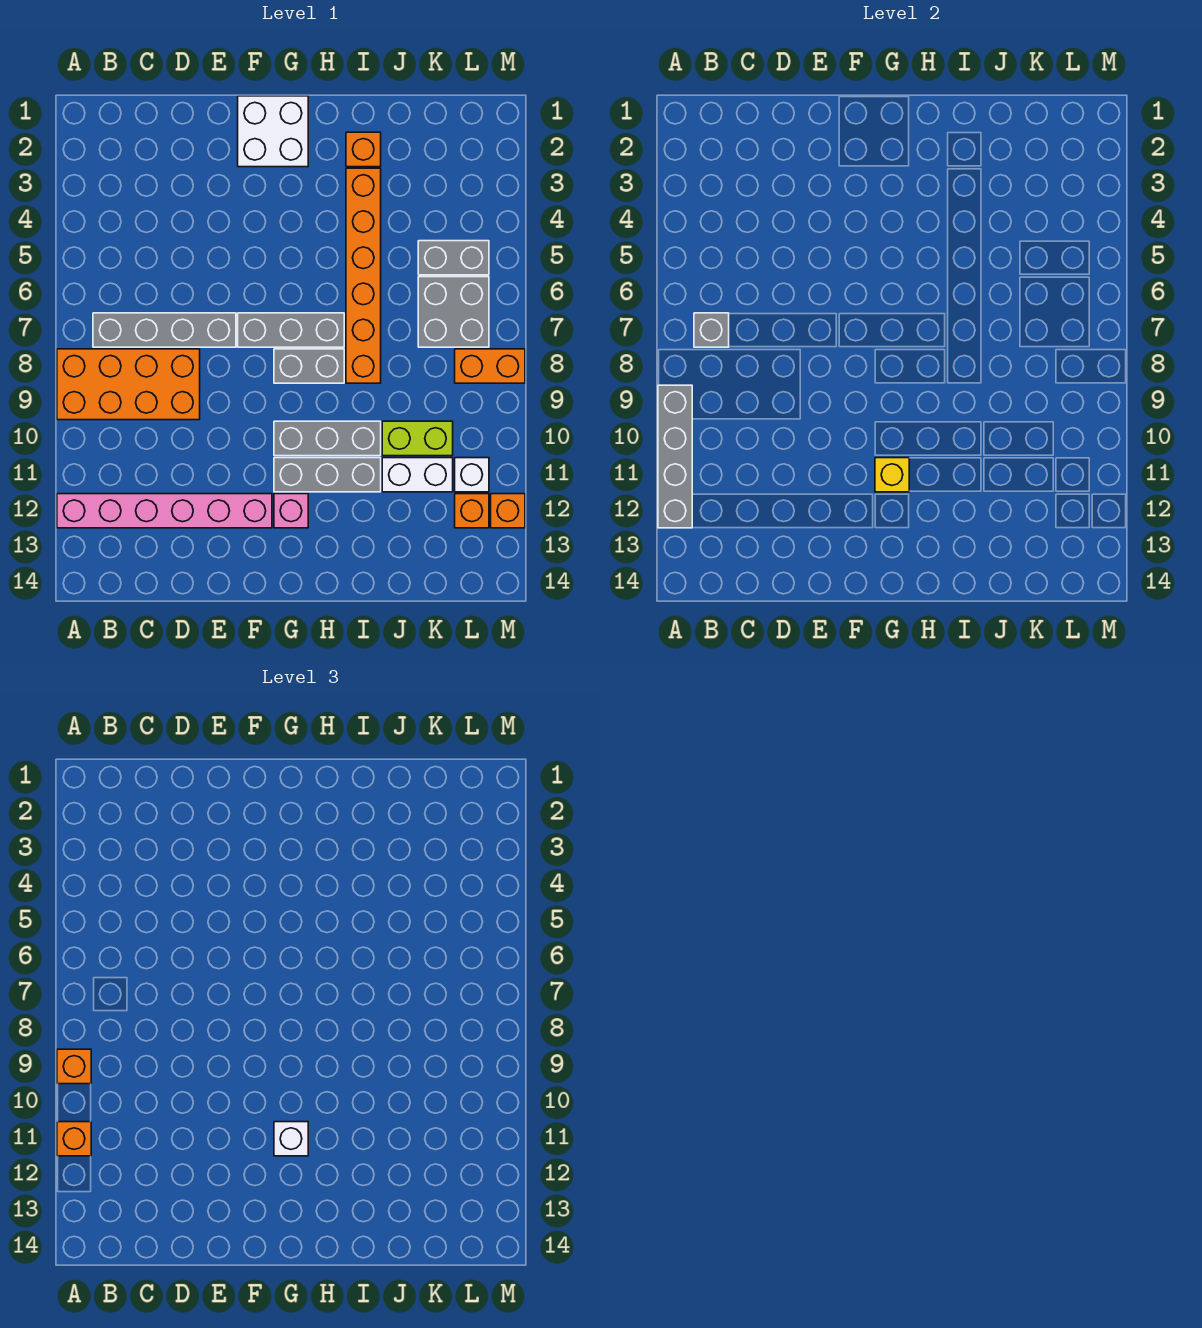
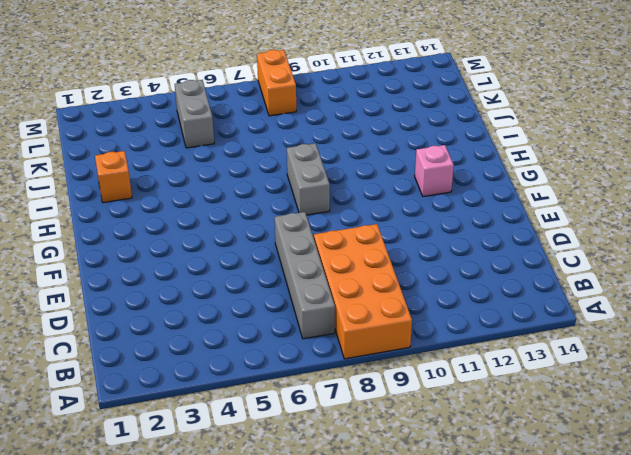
none -> pink brick A12:F12 level 1
none -> white brick F1:G2 level 1
none -> grey brick F7:H7 level 1

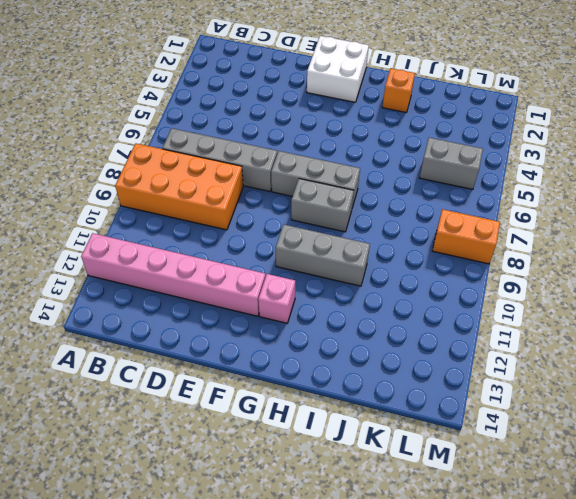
none -> grey brick G11:I11 level 1
none -> orange brick I3:I8 level 1
none -> lime brick J10:K10 level 1

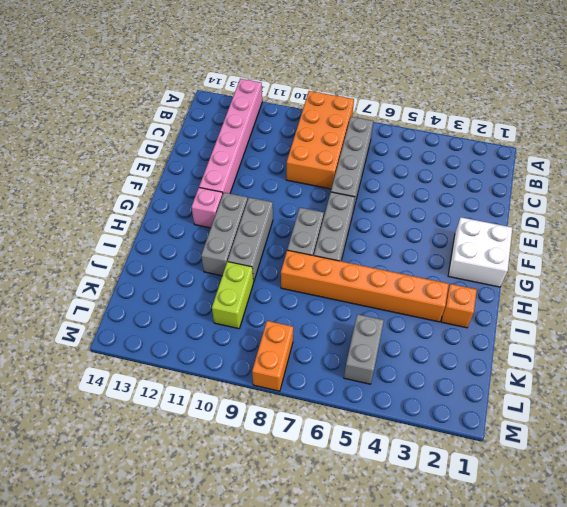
none -> white brick J11:K11 level 1
none -> grey brick K6:L7 level 1
none -> white brick L11 level 1

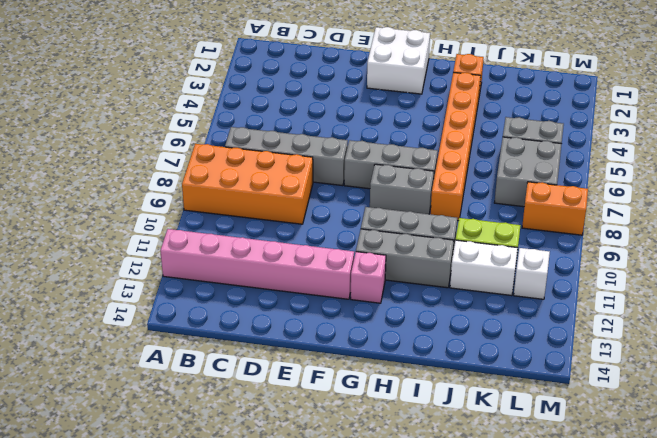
none -> orange brick L12 level 1
none -> orange brick M12 level 1
none -> grey brick A9:A12 level 2

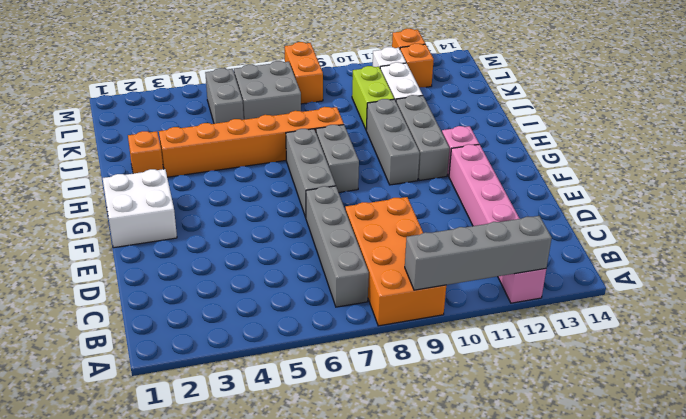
none -> grey brick B7 level 2
none -> yellow brick G11 level 2
none -> orange brick A9 level 3

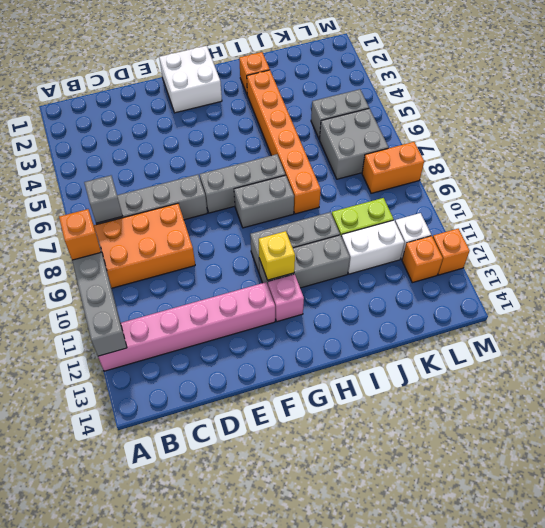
none -> orange brick A11 level 3
none -> white brick G11 level 3

